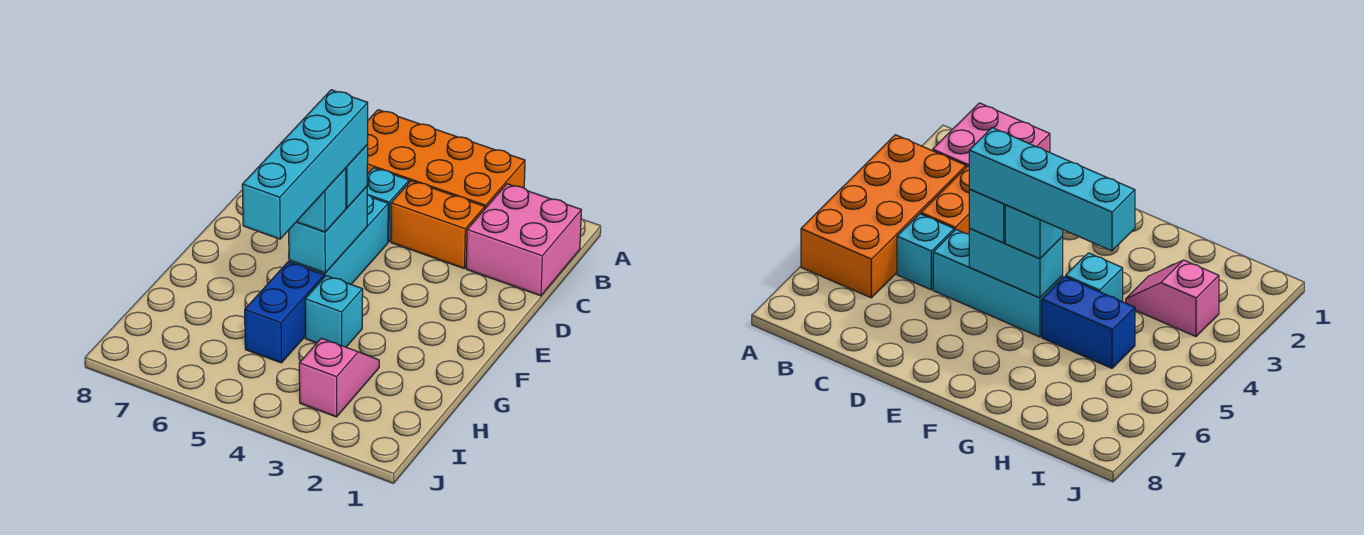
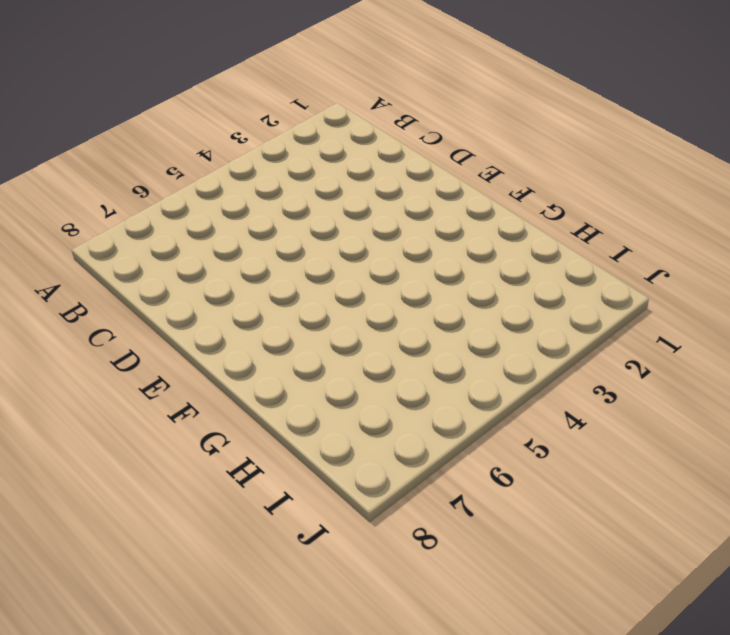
none -> orange brick A3:B6 level 1
none -> pink brick B1:C2 level 1
none -> orange brick C3:C4 level 1

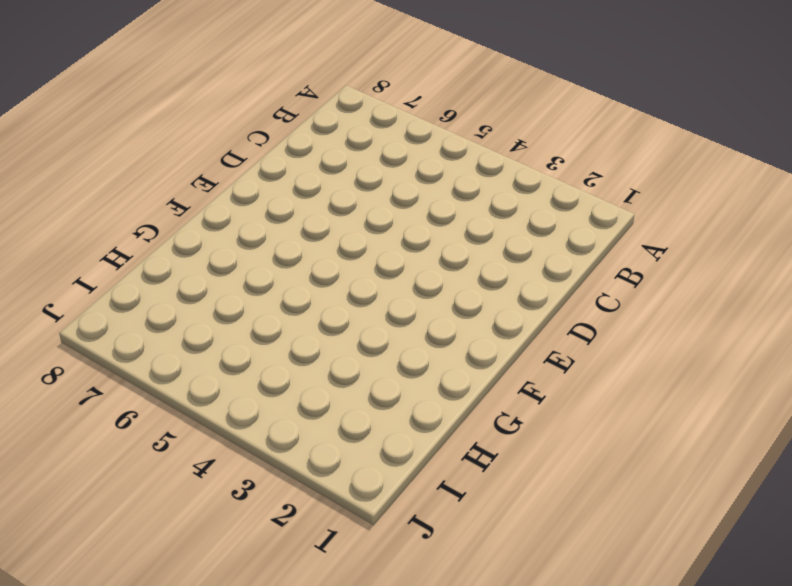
none -> orange brick A3:B6 level 1
none -> pink brick B1:C2 level 1
none -> orange brick C3:C4 level 1

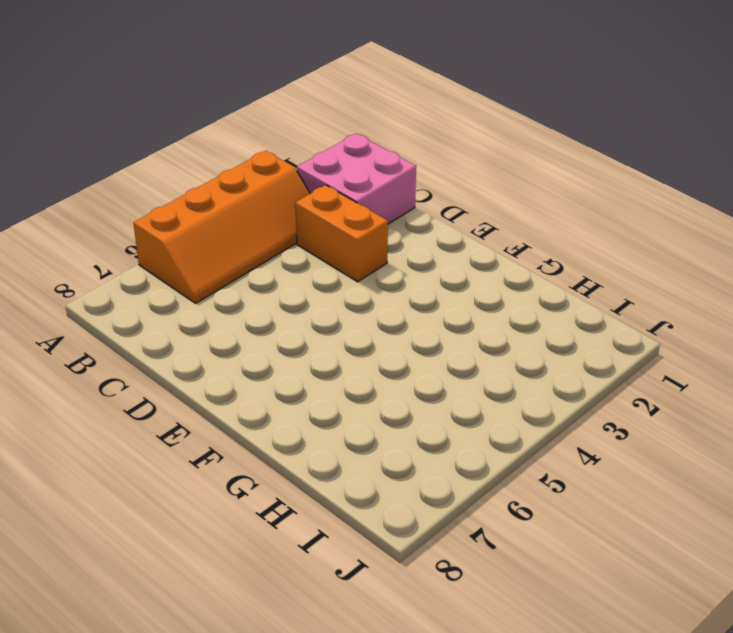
orange slope A3:B6 level 1 top A -> orange brick A3:B6 level 1
orange brick C3:D3 level 1 -> orange brick C3:C4 level 1
none -> cyan brick C5 level 1
none -> cyan brick D5:F5 level 1
none -> cyan brick G4 level 1

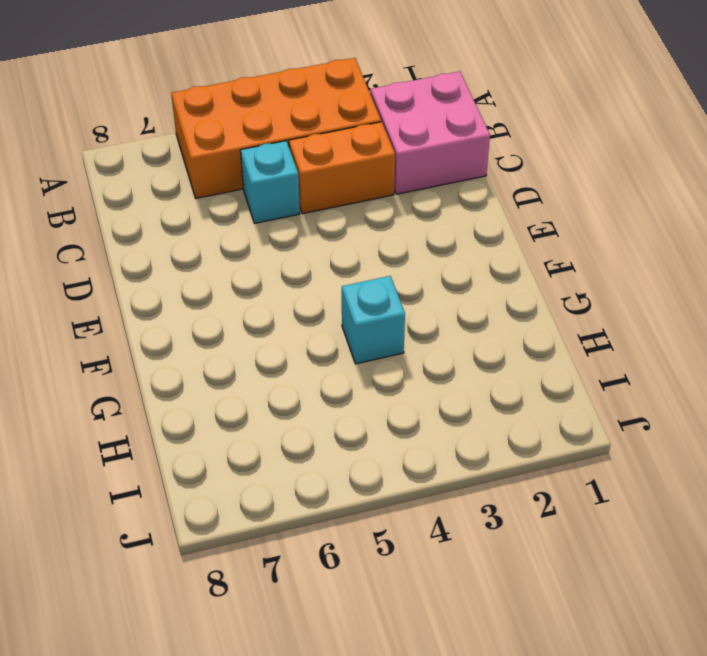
none -> cyan brick D5:F5 level 1
none -> blue brick G5:H5 level 1
none -> pink slope H3:I3 level 1 top I

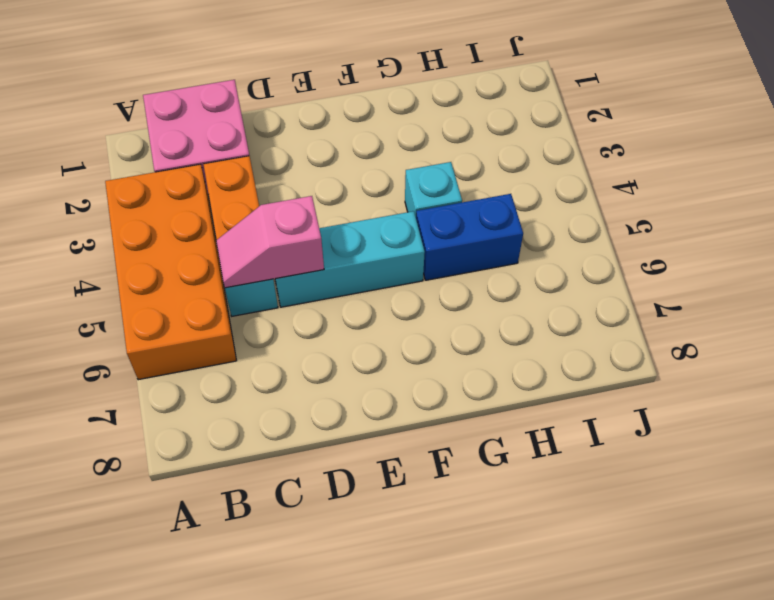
pink slope C5:D5 level 2 top D -> pink slope H3:I3 level 1 top I
none -> cyan brick E5:F5 level 2
none -> cyan brick E5 level 3
none -> cyan brick F5 level 3

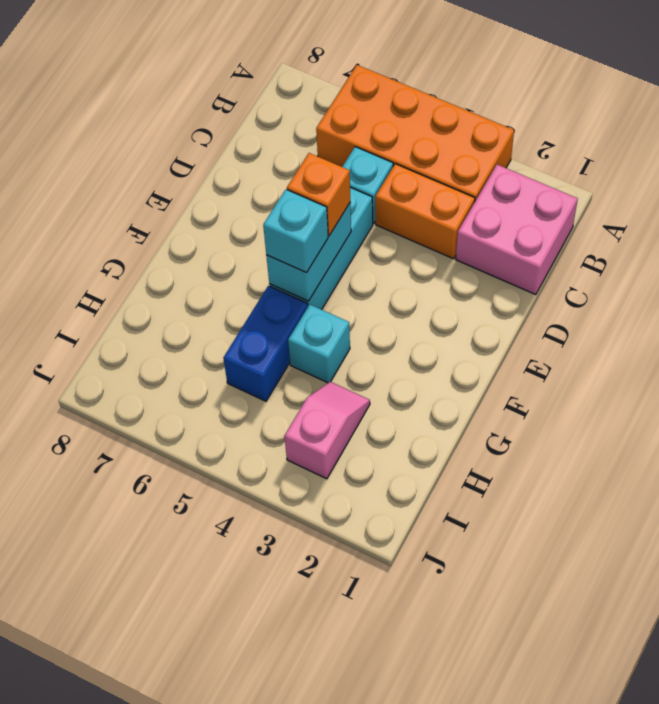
orange brick E5 level 3 -> cyan brick E5 level 3
none -> cyan brick E5:H5 level 4

